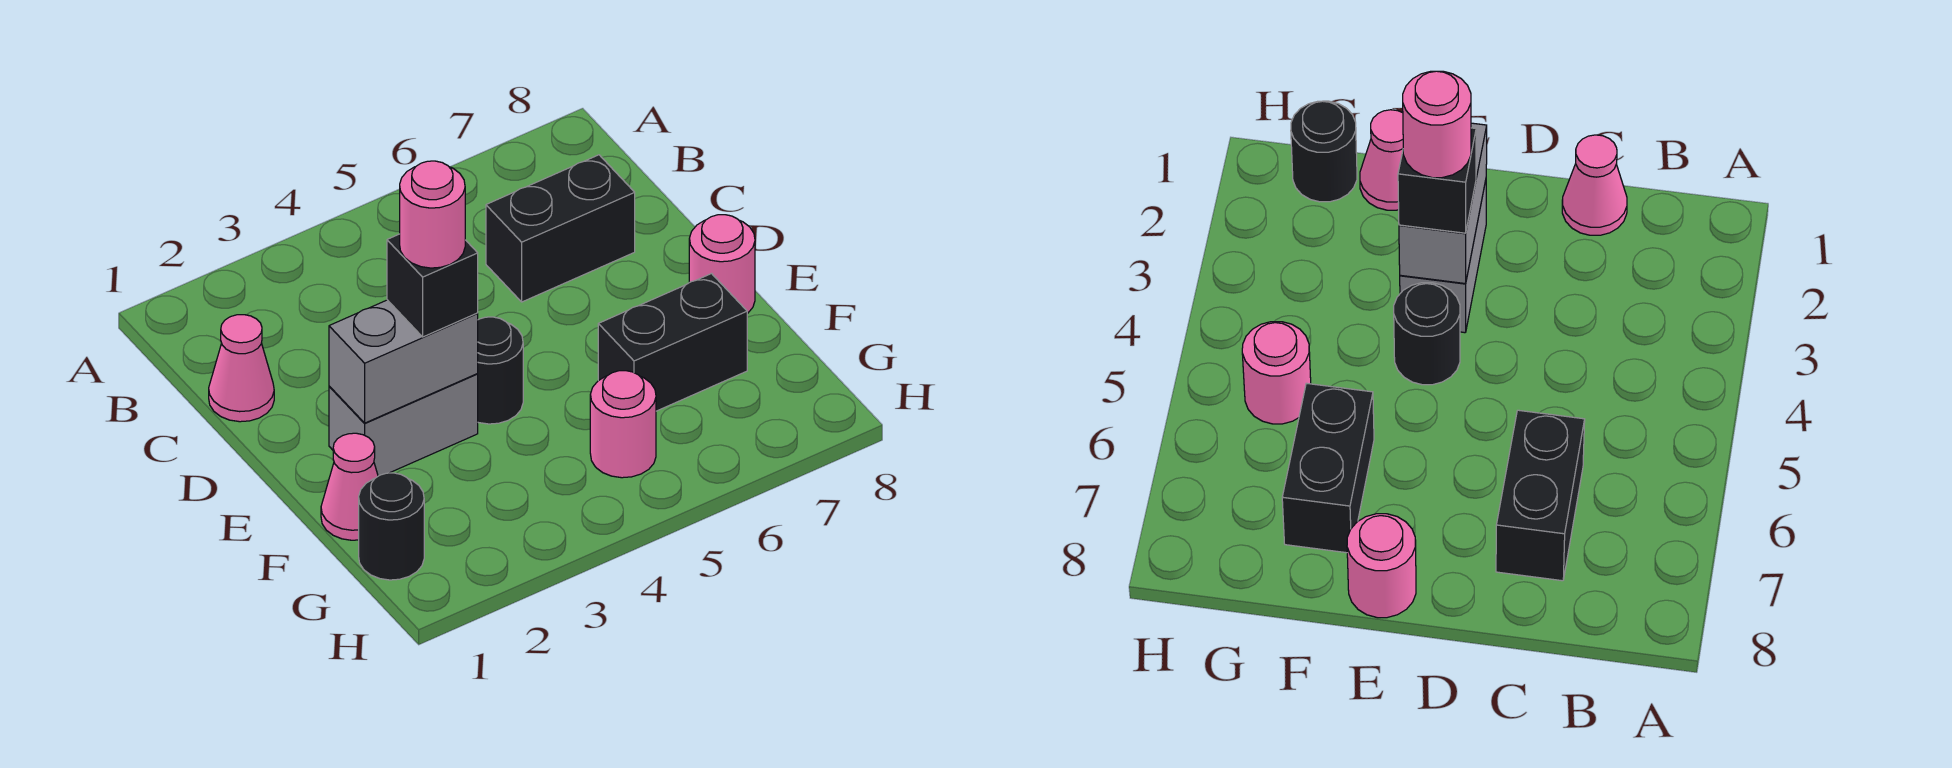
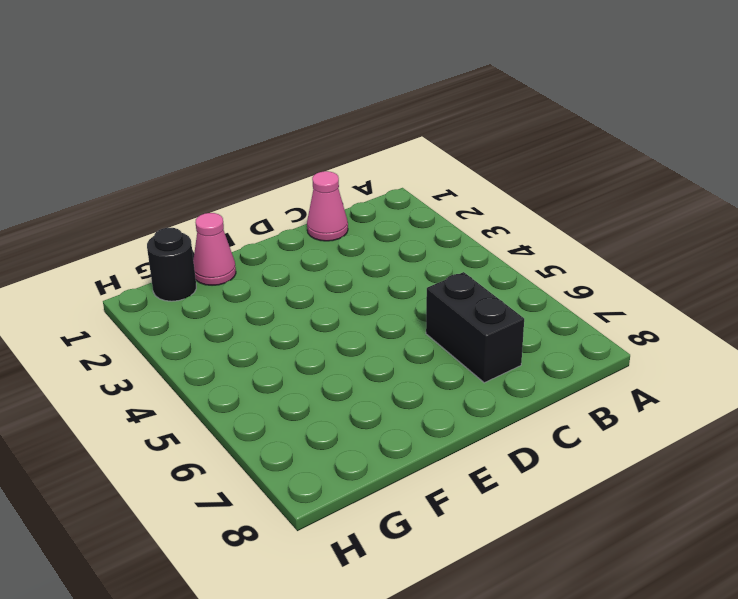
none -> grey brick E2:E3 level 1
none -> black round brick E4 level 1
none -> pink round brick E8 level 1

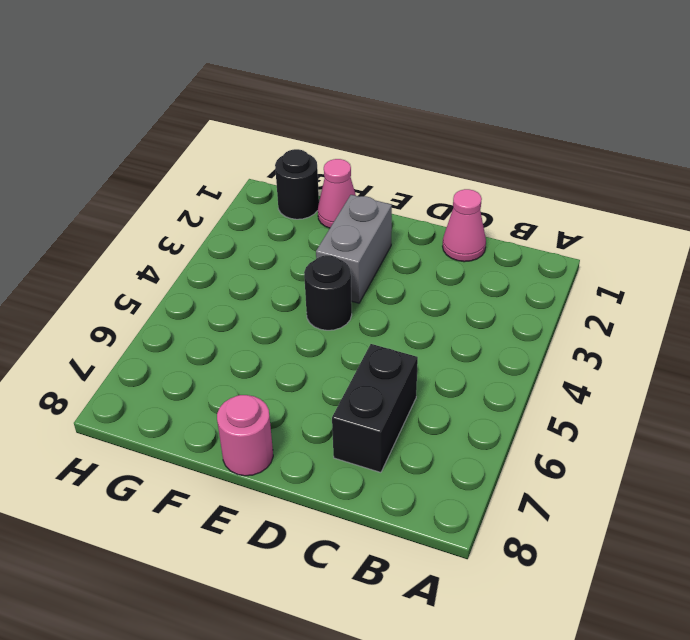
none -> black brick F6:F7 level 1
none -> pink round brick G5 level 1
none -> grey brick E2:E3 level 2

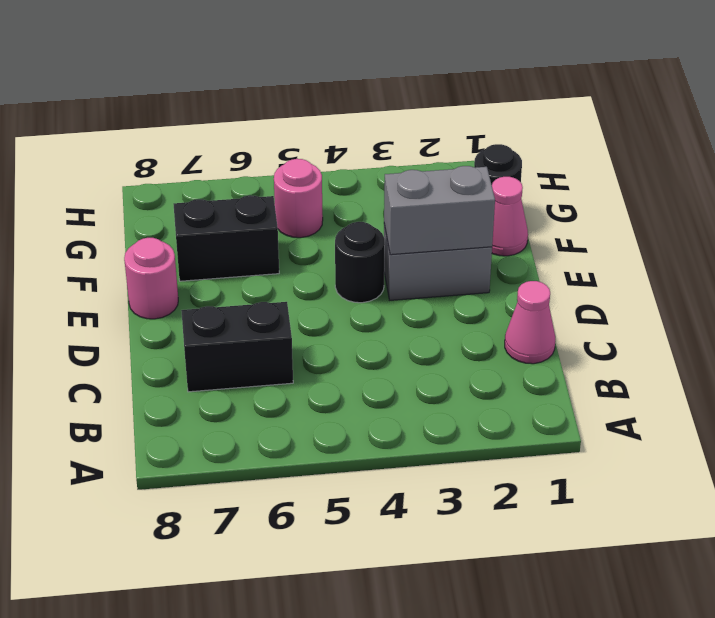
none -> black brick E3 level 3
none -> pink round brick E3 level 4

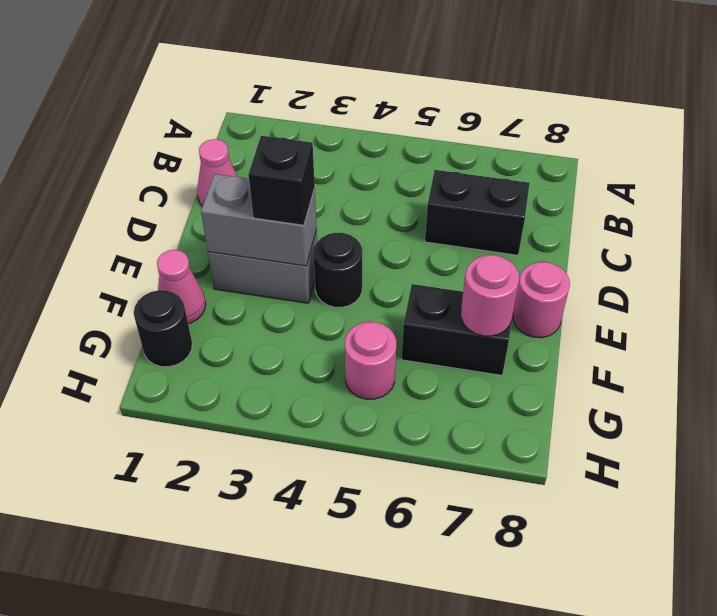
pink round brick F7 level 2 -> pink round brick E3 level 4

